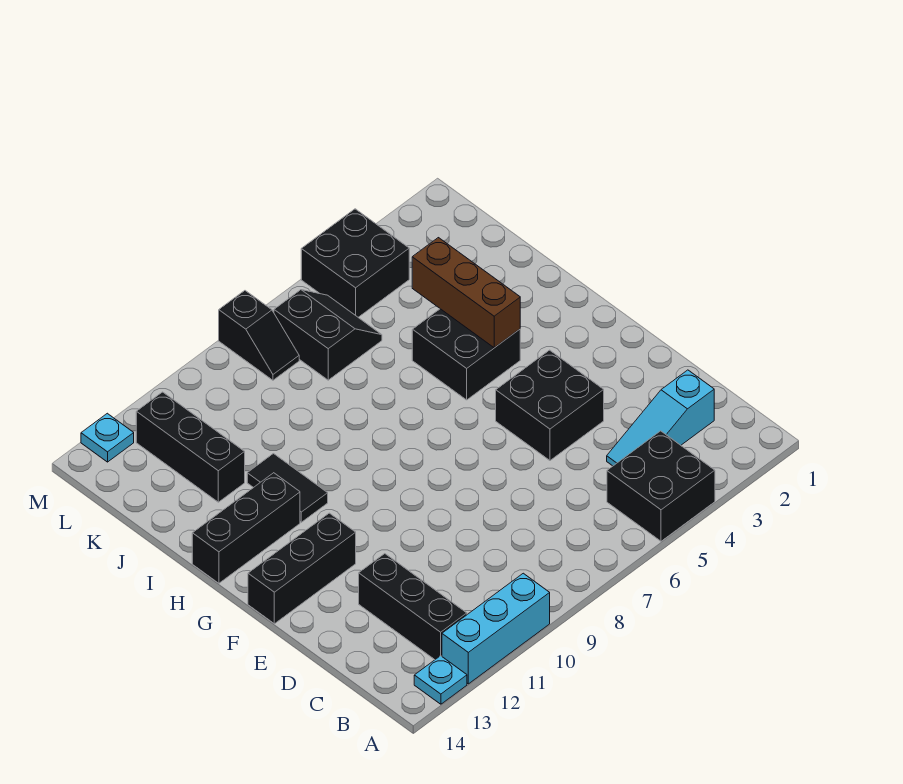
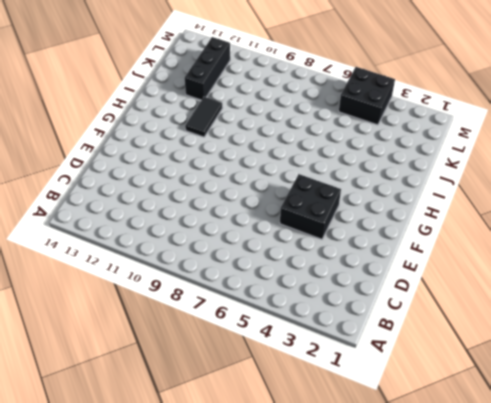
none -> black brick A4:B5 level 1
none -> cyan brick A10:A12 level 1
none -> cyan plate A13 level 1

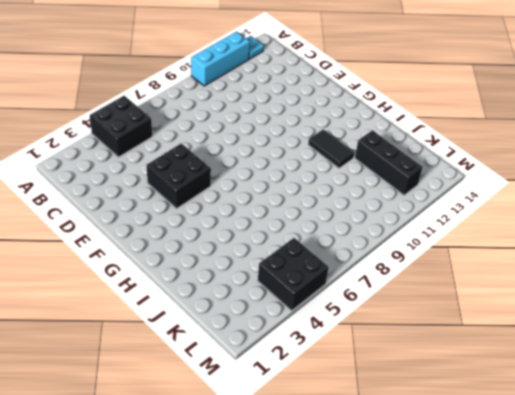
none -> black brick B12:D12 level 1
none -> cyan slope C2:C4 level 1 top 2
none -> black brick F12:F14 level 1

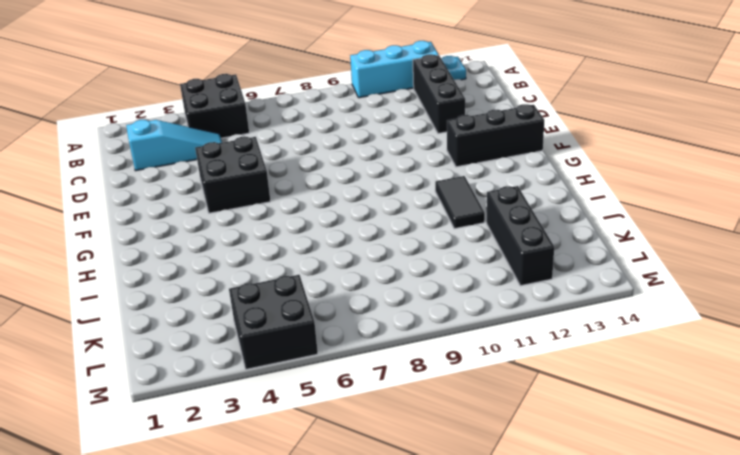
none -> black brick H4:I5 level 1
none -> black brick H12:H14 level 1
none -> black slope K6:L7 level 1 top 7

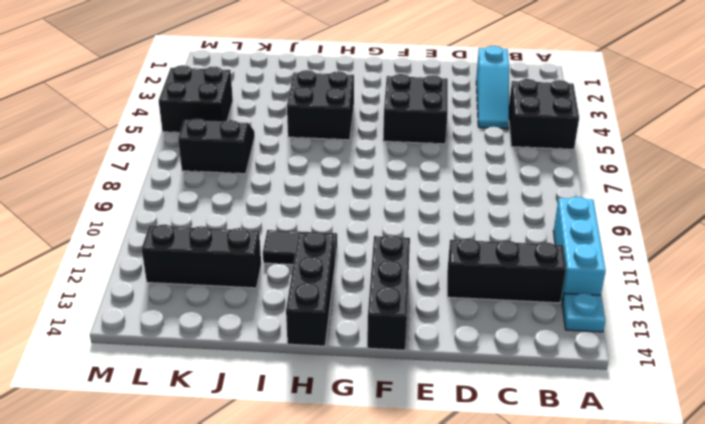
none -> black slope L8:M8 level 1 top M
none -> cyan plate M13 level 1
none -> brown brick H4:J4 level 2

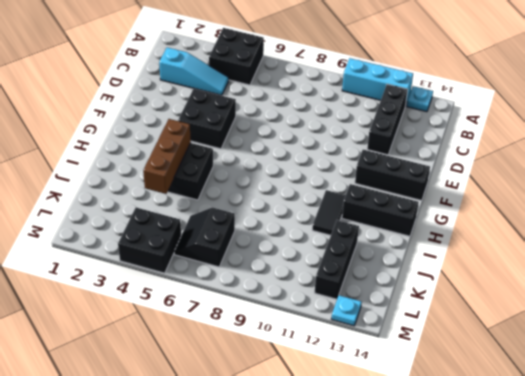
none -> black slope L8:M8 level 1 top M

